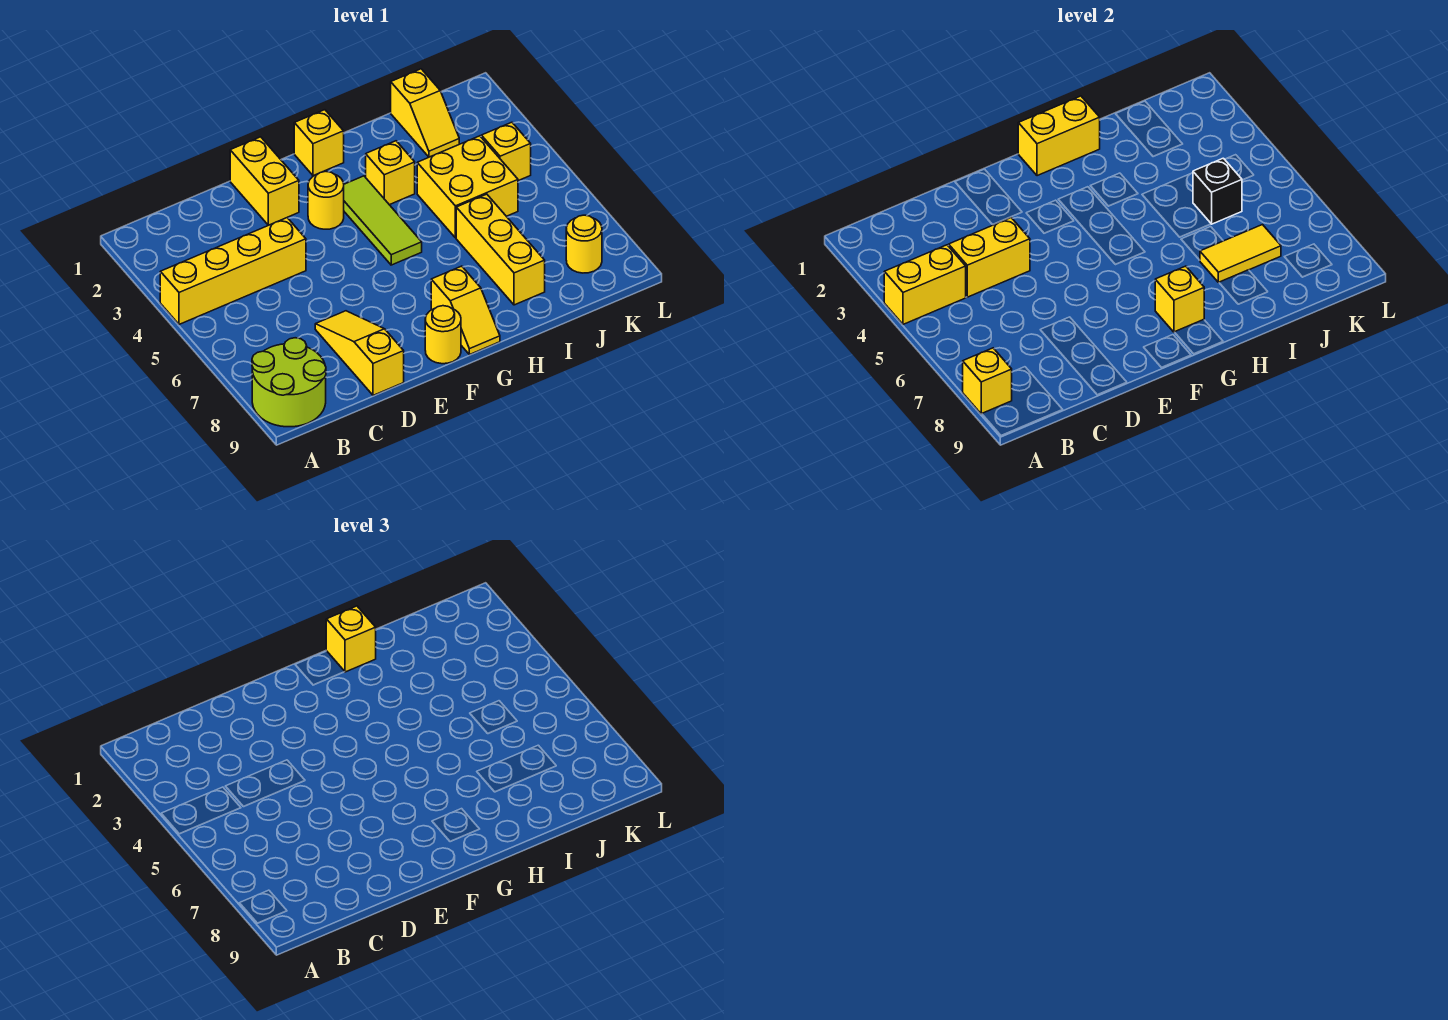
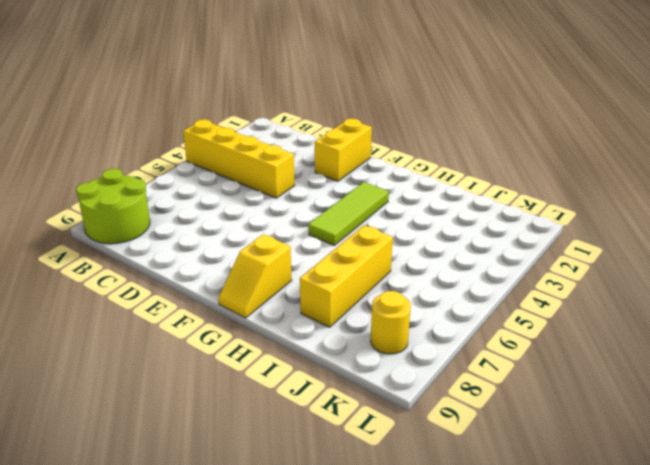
none -> yellow slope D7:D9 level 1 top 9
none -> yellow round brick F3 level 1
none -> yellow round brick F9 level 1

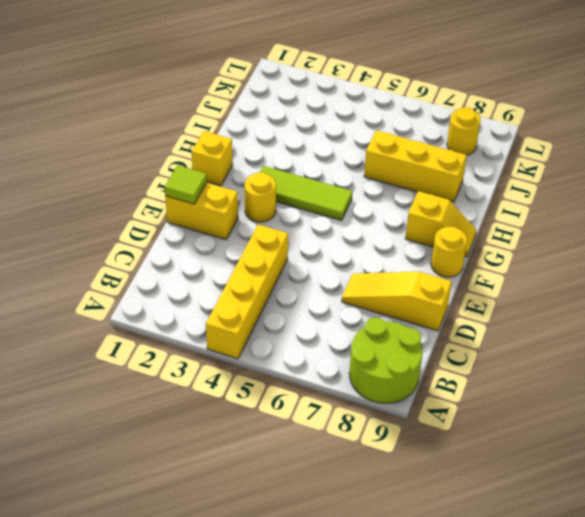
lime tile E1 level 2 -> none
none -> yellow brick H3 level 1
none -> yellow brick I4:J5 level 1
none -> yellow slope J1:J2 level 1 top 1

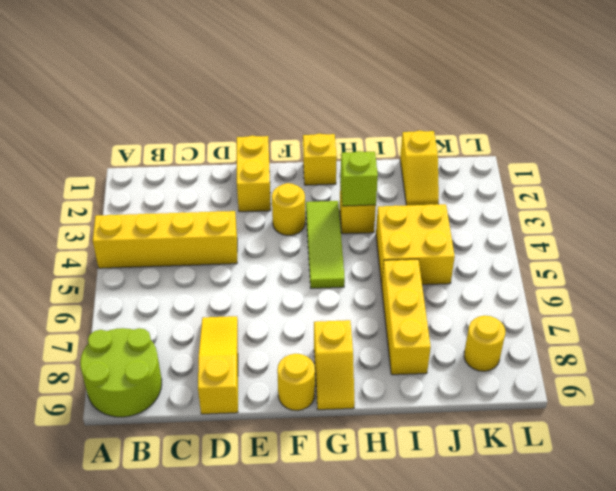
lime brick H3 level 2 -> none
none -> yellow brick K4 level 1
none -> yellow brick A4:B4 level 2
none -> yellow brick A8 level 2

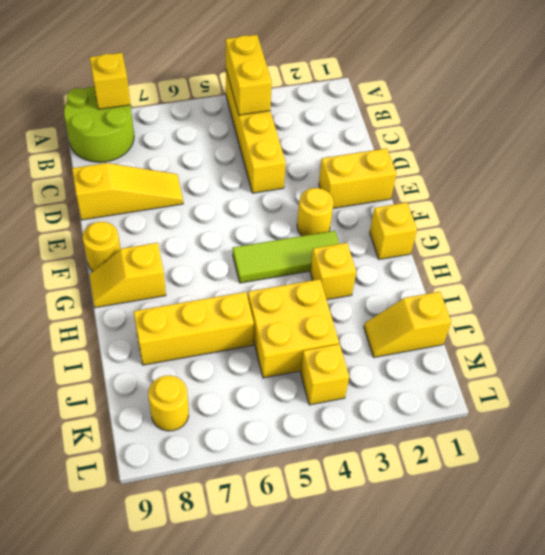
none -> yellow brick C4:D4 level 2
none -> yellow brick G1:H1 level 2
none -> yellow brick G8 level 2

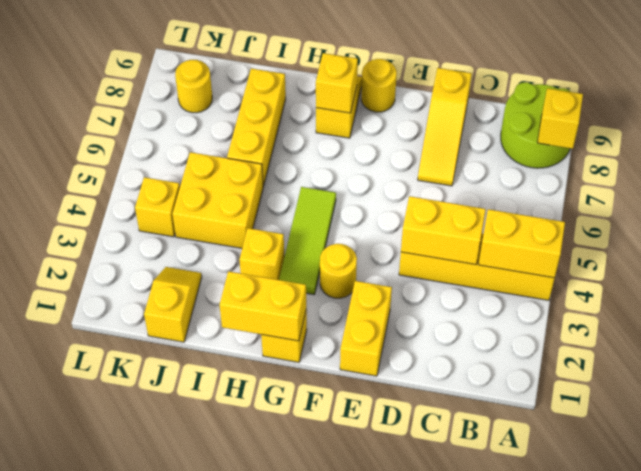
none -> yellow tile I7:J7 level 2
none -> black brick J5 level 2
none -> yellow brick H1 level 3

